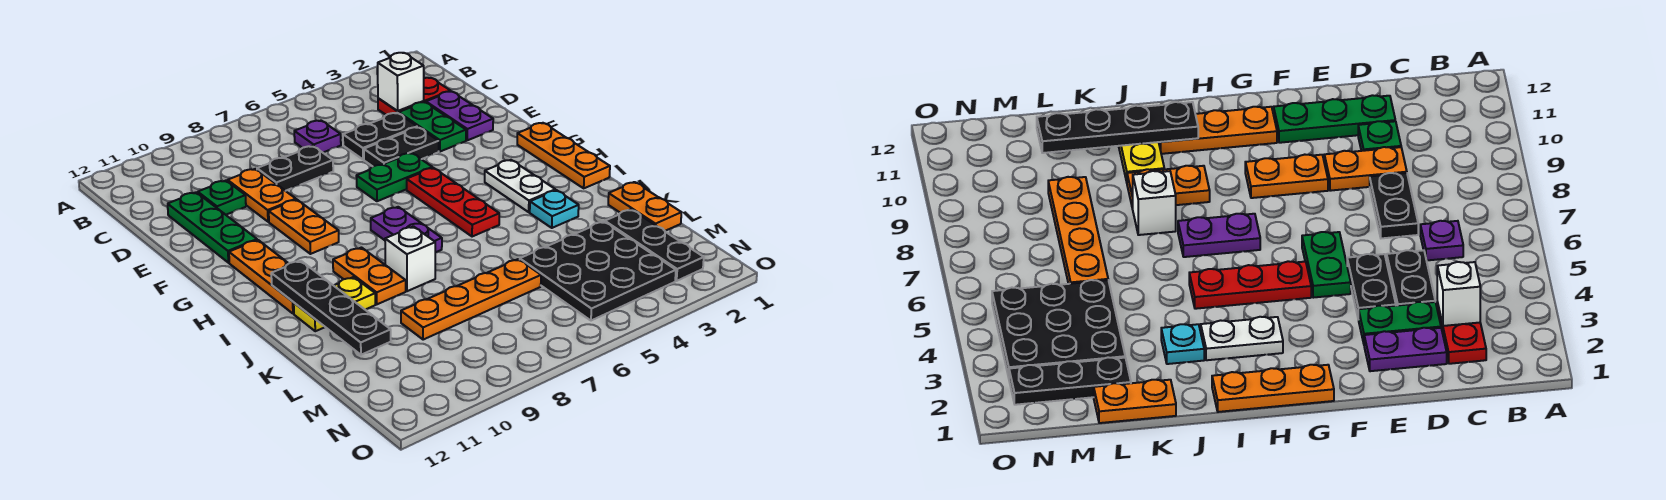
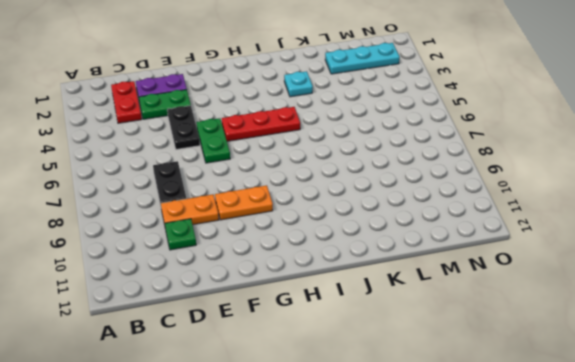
cyan plate L2:N2 level 1 -> black plate L2:N2 level 1
none -> purple plate C6 level 1
none -> black plate D4:D5 level 1
none -> green plate D11:F11 level 1

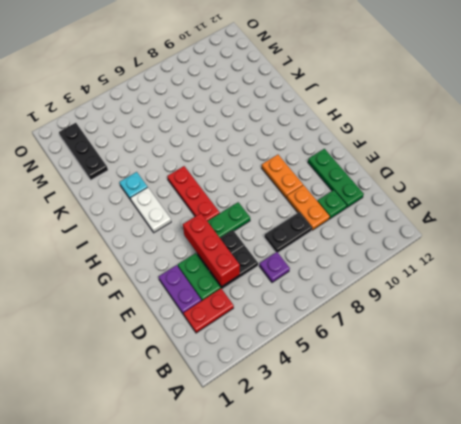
red brick D4:F4 level 2 -> none
none -> orange plate G1:I1 level 1
none -> orange plate G11:I11 level 1
none -> purple plate H7:I7 level 1

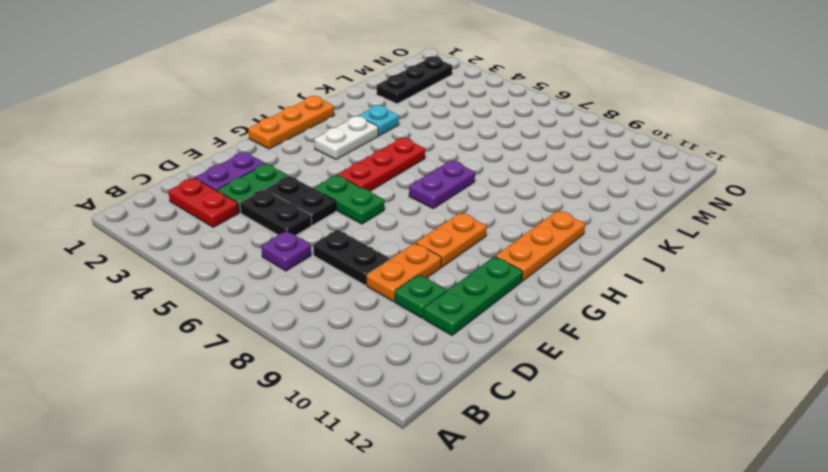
none -> orange plate I9:J9 level 1
none -> white brick J8 level 1
none -> yellow plate J10:J11 level 1

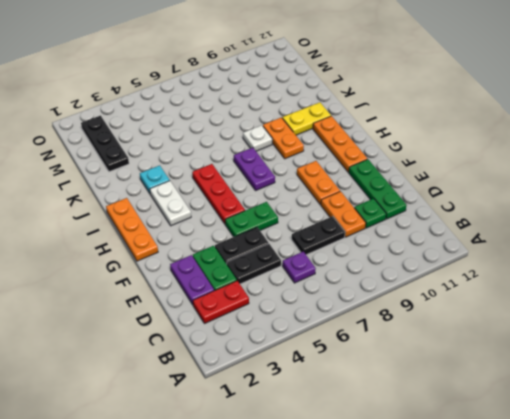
white plate J8 level 1 -> white brick J8 level 1
none -> orange plate K1:L1 level 1
none -> black plate L3:N5 level 1
none -> orange plate L6:L9 level 1

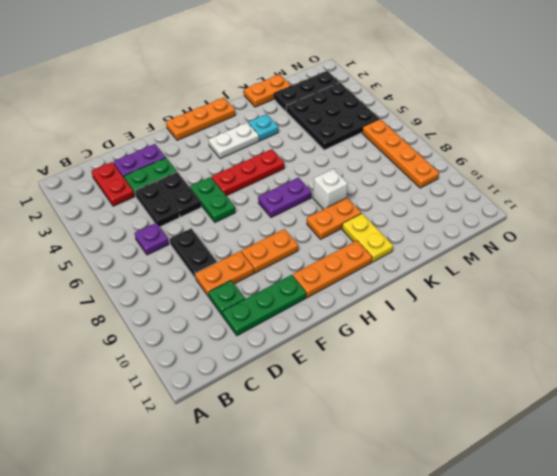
orange plate N6:N9 level 1 -> orange plate L6:L9 level 1
none -> white brick C3 level 2
none -> black plate I11:L11 level 2

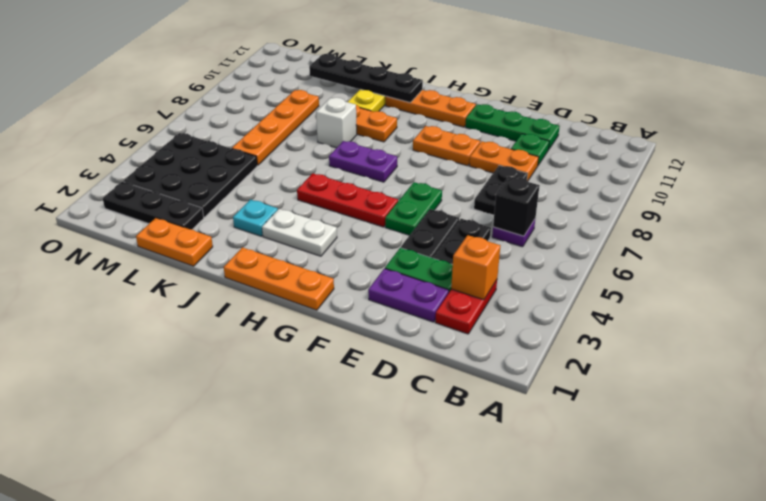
orange brick C3 level 2 -> white brick C3 level 2
black brick C6 level 2 -> none

